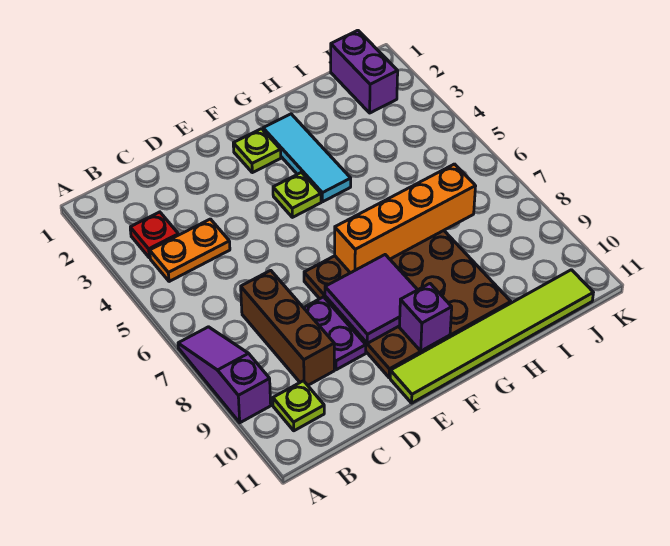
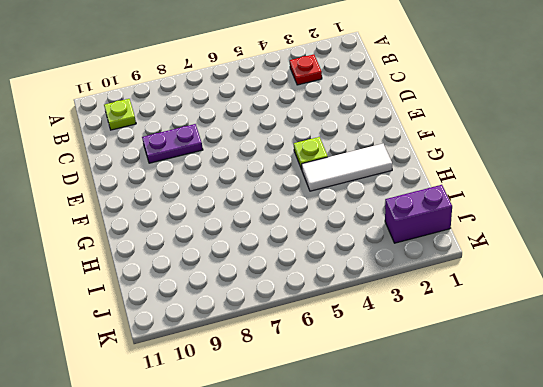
white tile G2:G4 level 1 -> cyan tile G2:G4 level 1
none -> purple slope A7:A9 level 1 top 9
none -> orange plate B4:C4 level 1
none -> brown brick C7:C9 level 1

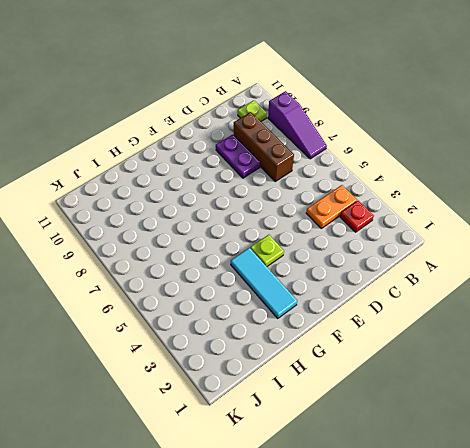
none -> brown plate E7:H10 level 1
none -> lime tile E11:J11 level 1
none -> lime plate F2 level 1

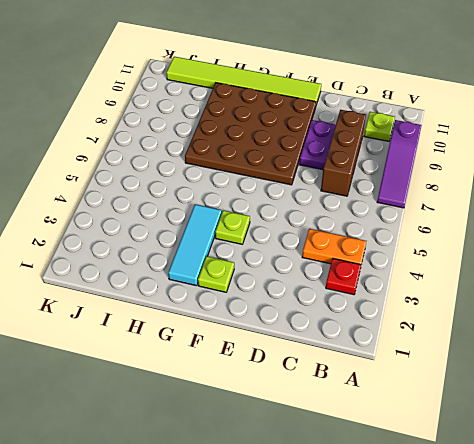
none -> purple brick J1:J2 level 1
none -> purple tile E8:F9 level 2
none -> orange brick F7:I7 level 2

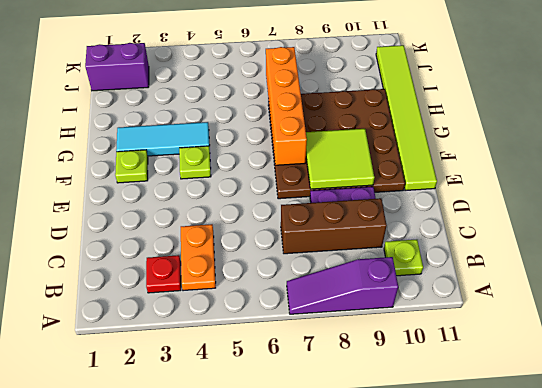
lime tile E8:F9 level 2 -> purple tile E8:F9 level 2
none -> purple brick F10 level 2

